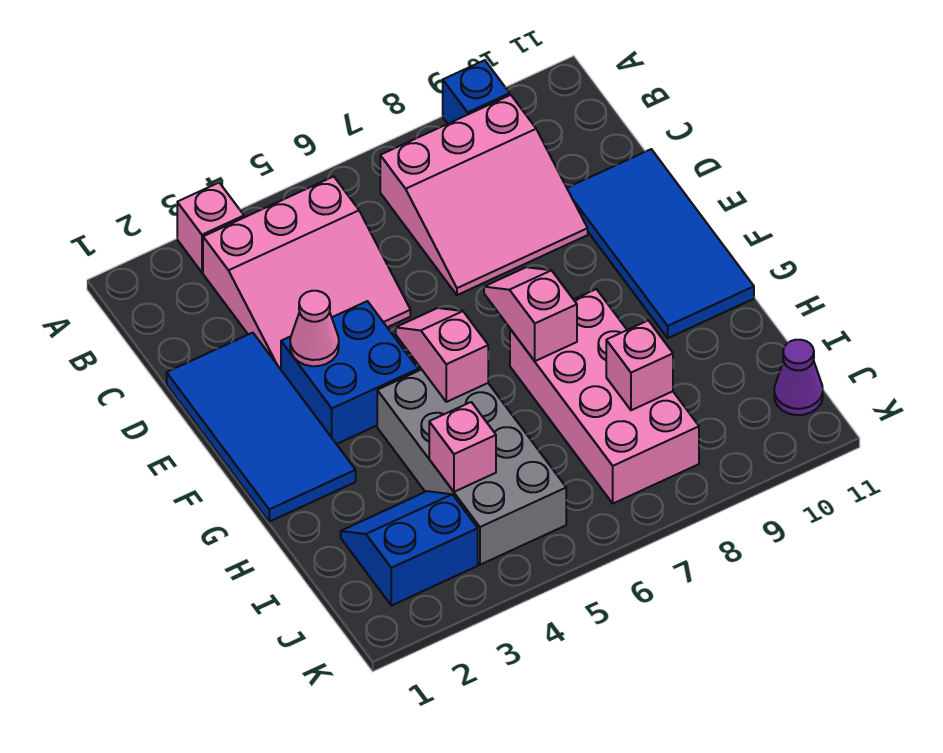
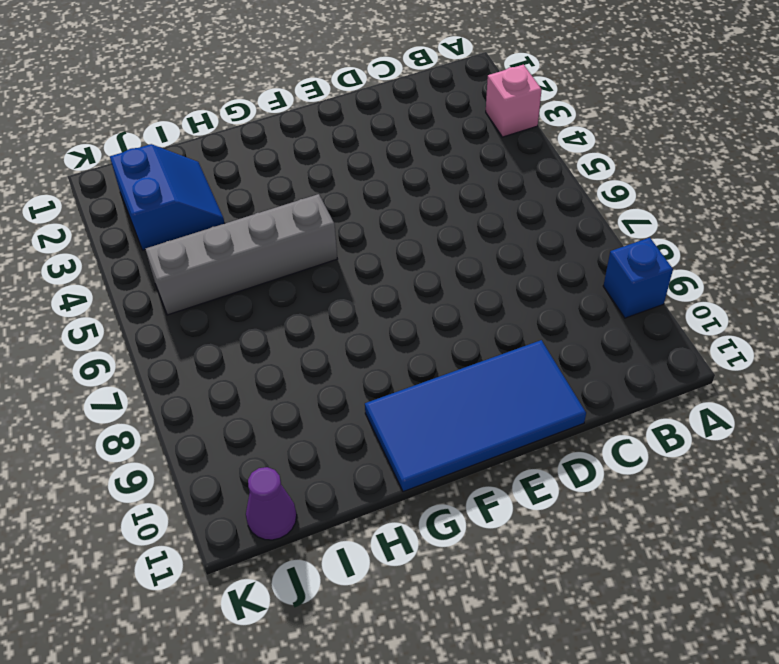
grey brick G5:J5 level 1 -> grey brick G4:J5 level 1
none -> pink slope B3:D5 level 1 top B
none -> pink slope B7:D9 level 1 top B
none -> blue tile D1:G2 level 1

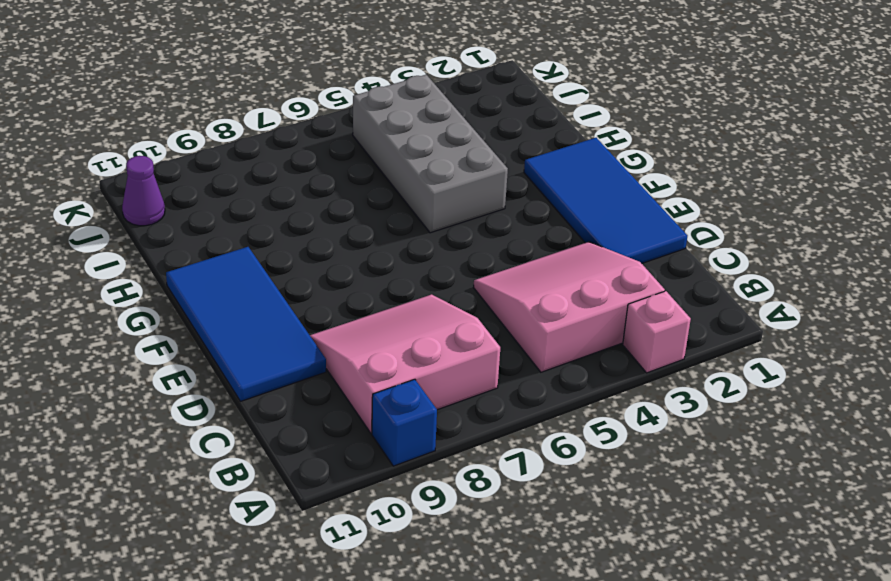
none -> blue brick E3:F4 level 1
none -> pink brick G7:J8 level 1
none -> blue slope I2:J3 level 1 top J

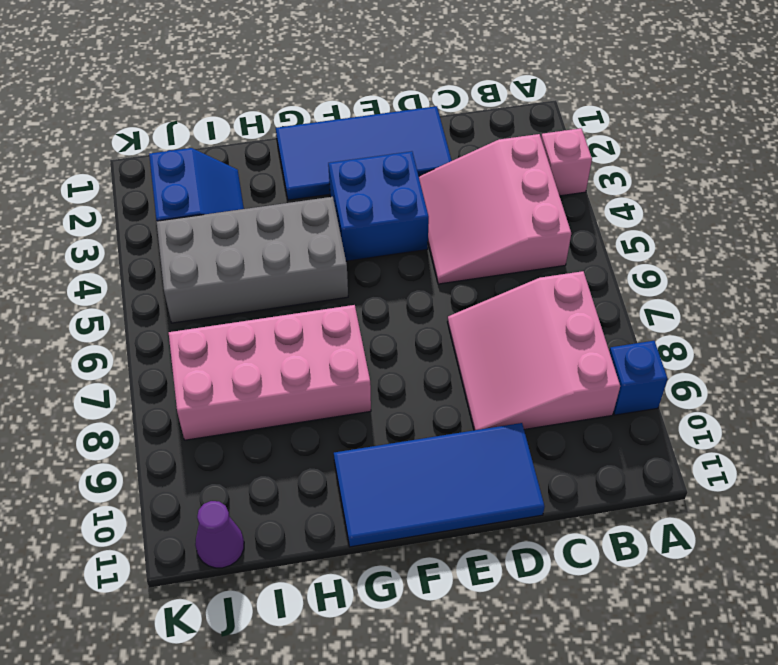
none -> pink cone E3 level 2
none -> pink slope F5:G5 level 2 top G
none -> pink slope F7:G7 level 2 top G

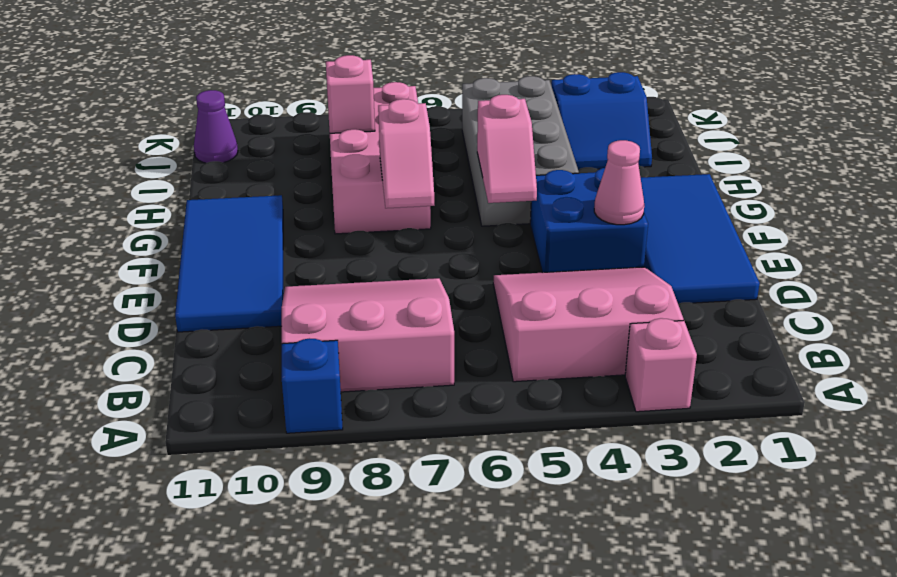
none -> pink brick I4 level 2

